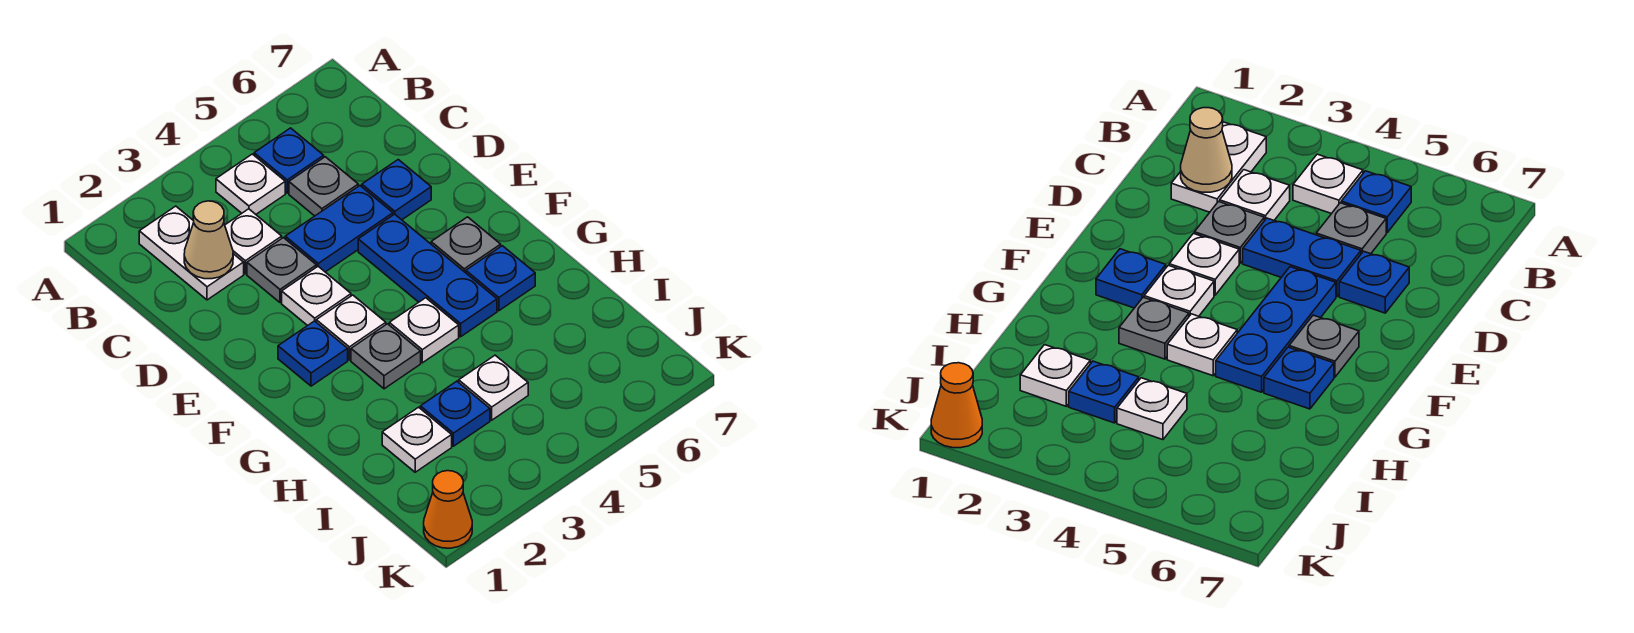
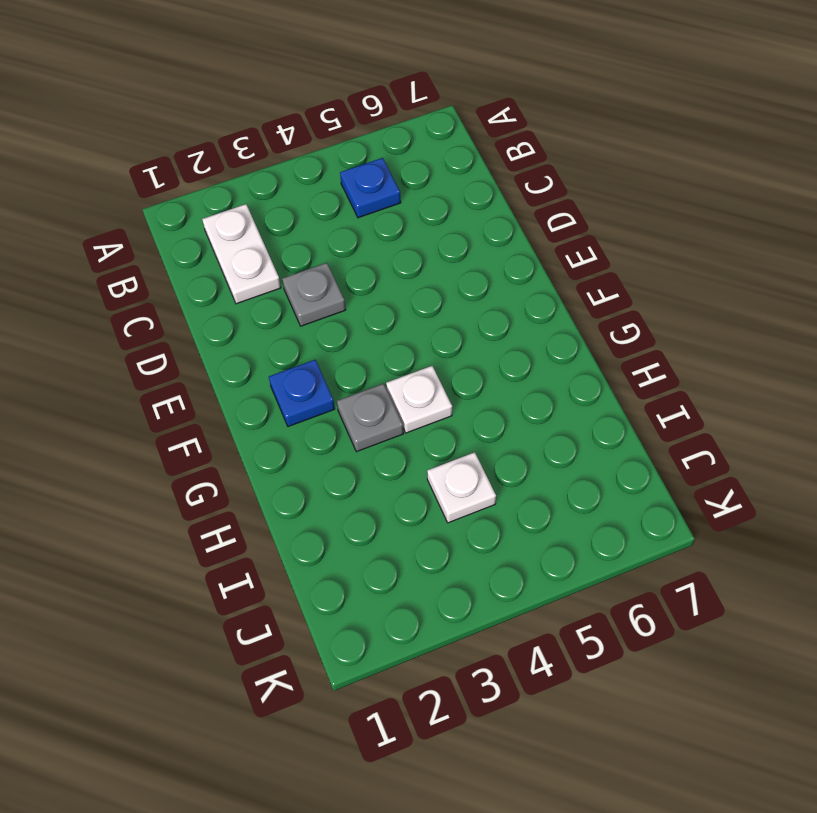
none -> white plate B4 level 1
none -> white plate C3 level 1
none -> grey plate C5 level 1

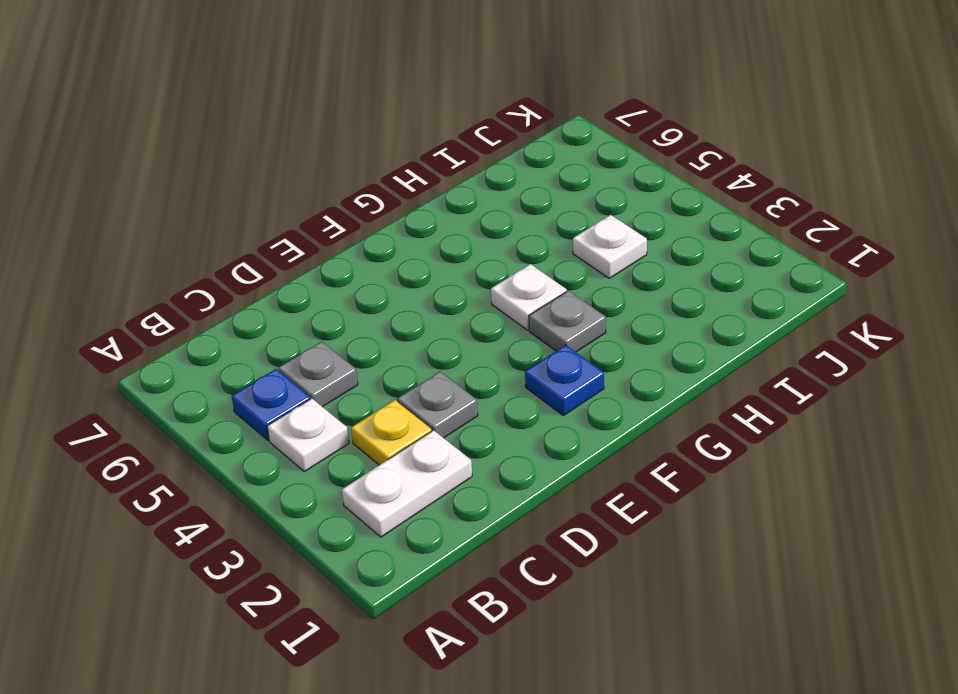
yellow plate C3 level 1 -> white plate C3 level 1
none -> blue plate D4:D5 level 1
none -> blue plate D6 level 1
none -> white plate E3 level 1

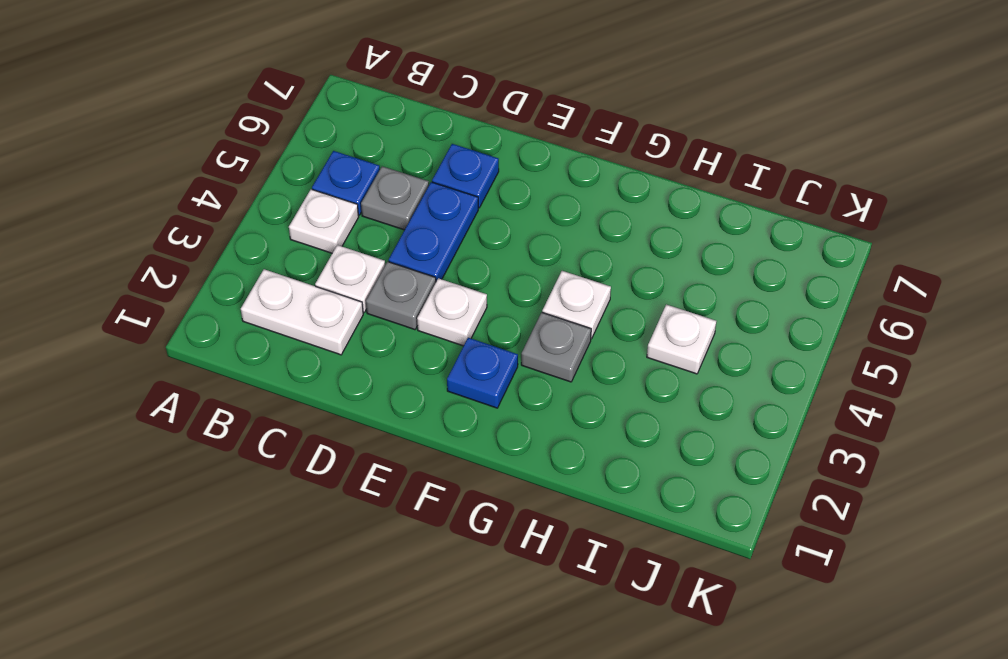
none -> blue plate E5:G5 level 1
none -> white plate F3 level 1
none -> grey plate F6 level 1

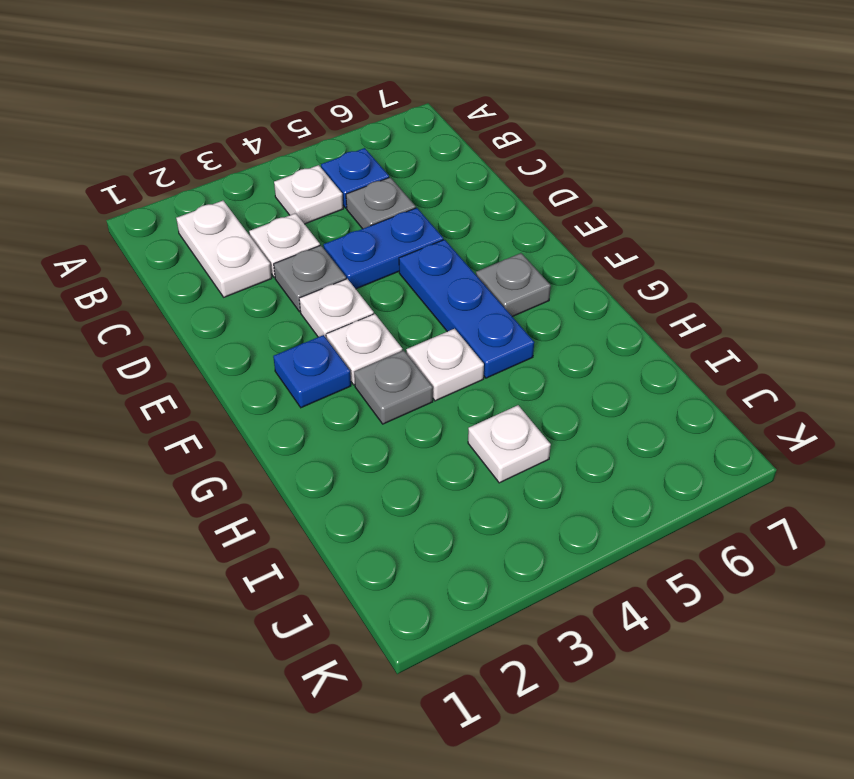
none -> blue plate D6 level 1
none -> blue plate G6 level 1
none -> white plate I2 level 1

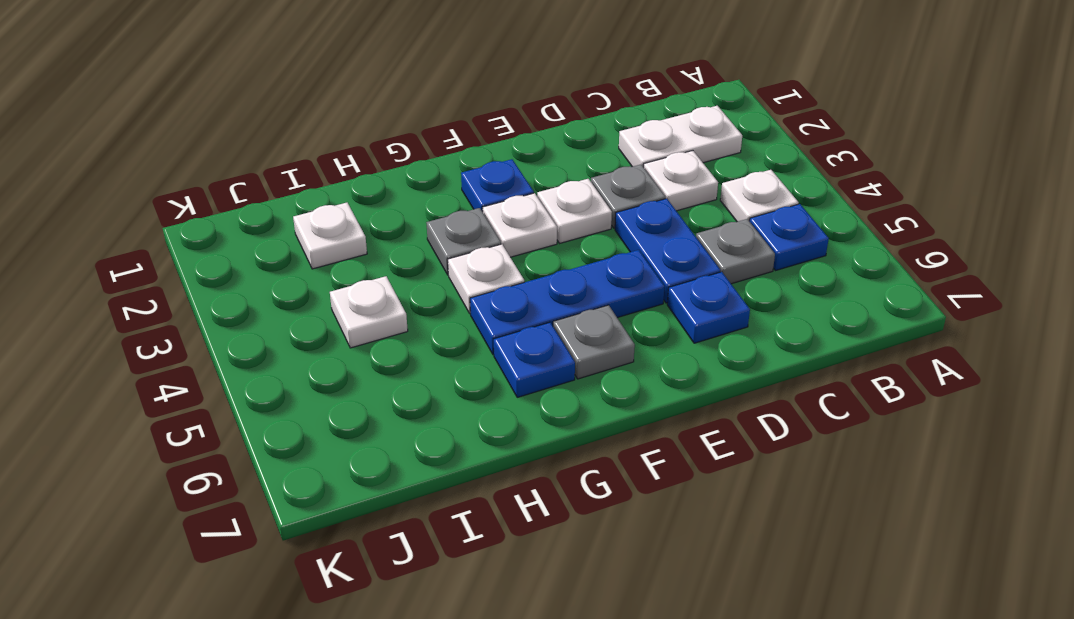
none -> blue plate I3 level 1
none -> orange cone K1 level 1
none -> tan cone C2 level 2

